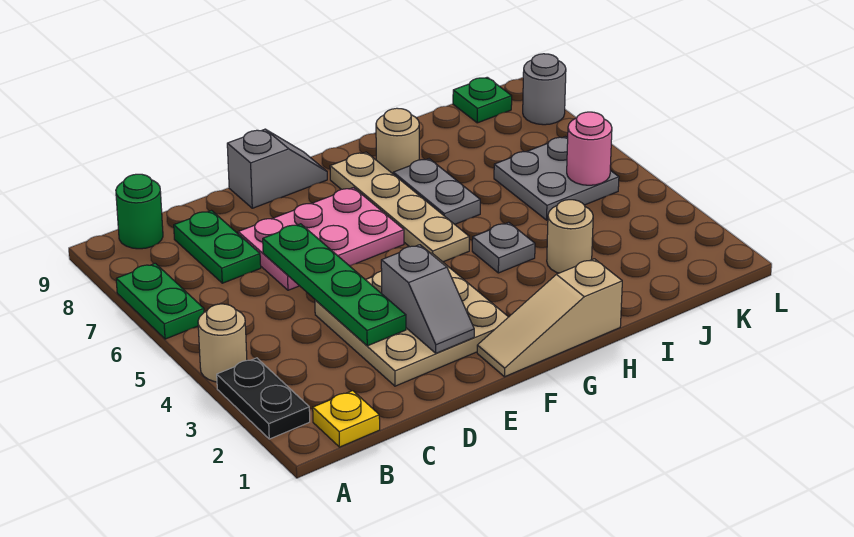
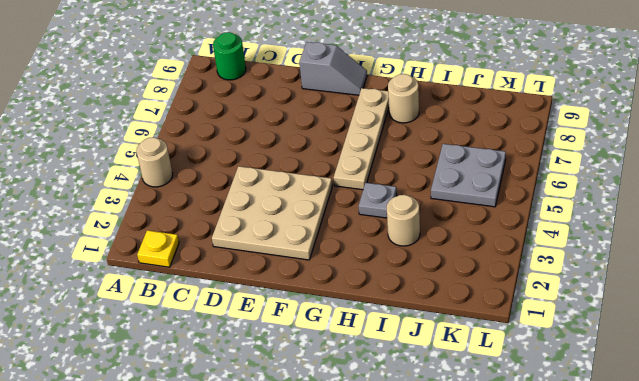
none -> black plate A2:A3 level 1
none -> green plate A6:A7 level 1
none -> green plate C7:C8 level 1

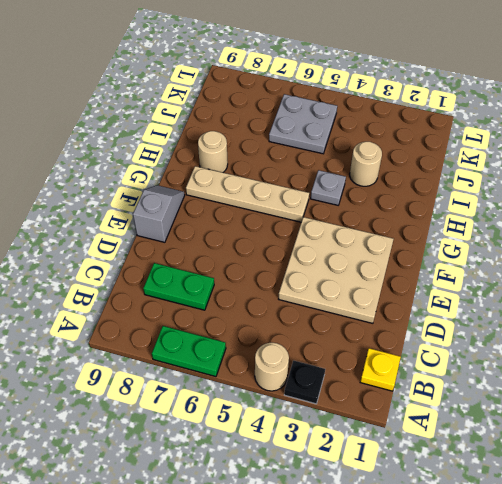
black plate A3 level 1 -> black plate A2:A3 level 1
none -> green round brick B9 level 1
none -> pink plate D6:F7 level 1
none -> tan slope F1:H1 level 1 top H

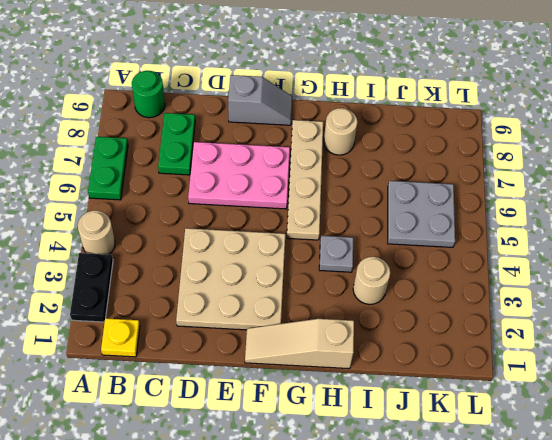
none -> grey plate H6:H7 level 1
none -> green plate K9 level 1
none -> grey round brick L8 level 1

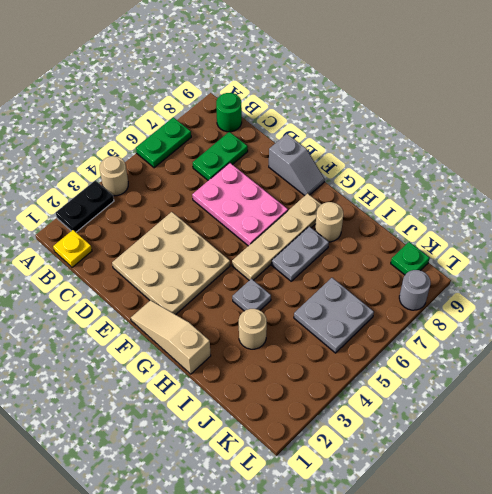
none -> green plate D3:D6 level 2
none -> grey slope E2:E3 level 2 top 3
none -> pink round brick K5 level 2

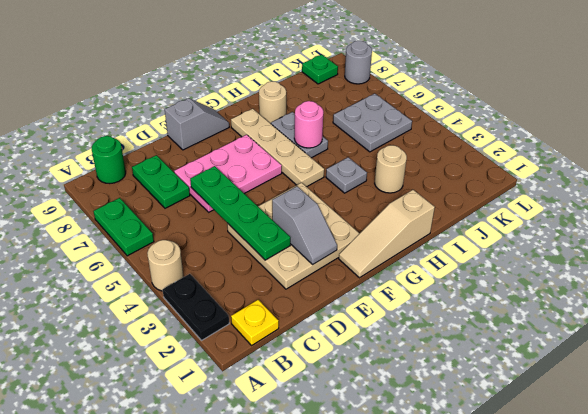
pink round brick H6 level 2 -> pink round brick K5 level 2

